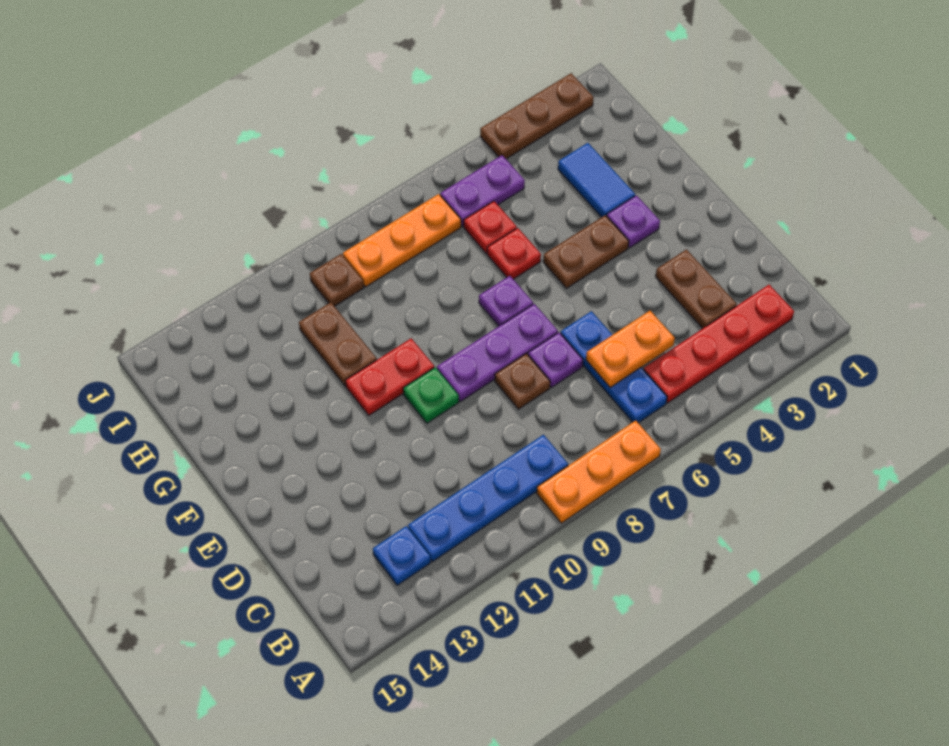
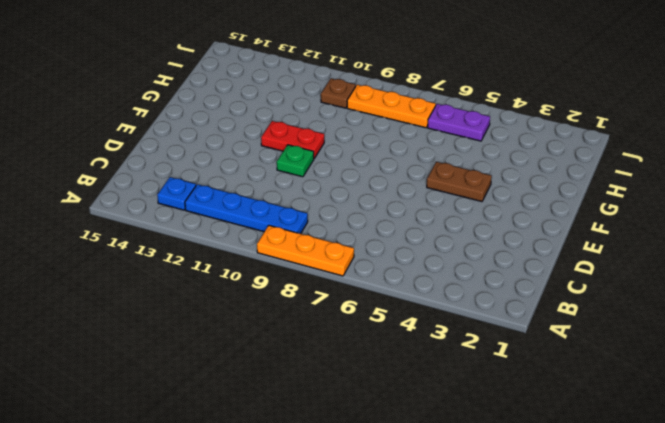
none -> red plate B2:B5 level 1
none -> blue plate B6:D6 level 1
none -> brown plate C3:D3 level 1

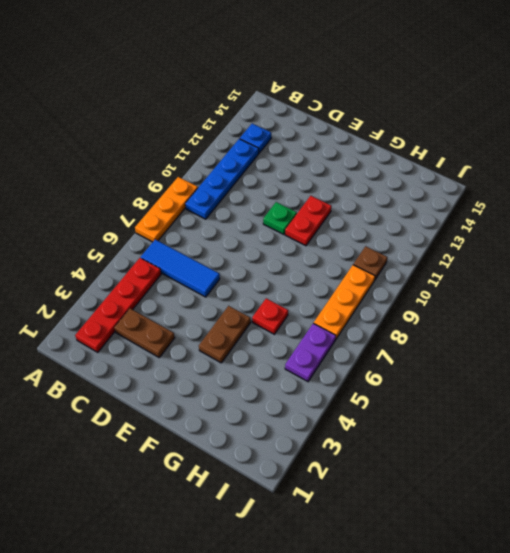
blue tile B6:D6 level 1 -> blue plate B6:D6 level 1
none -> purple plate D7 level 1
none -> brown plate D8 level 1
none -> purple plate E7:E9 level 1

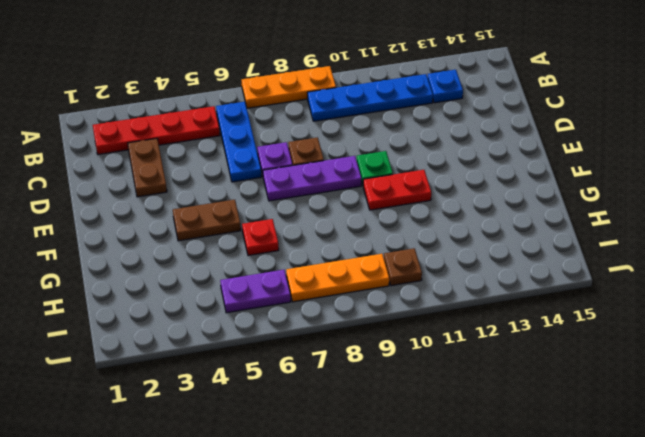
none -> purple plate F3 level 1
none -> purple plate F7 level 1
none -> blue tile G3:H3 level 1

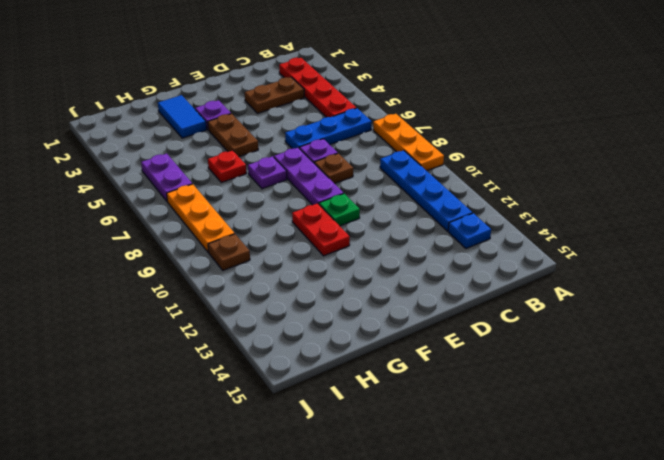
blue tile G2:G3 level 1 -> blue tile G3:H3 level 1
none -> brown plate G11:H11 level 1
none -> red plate H6 level 1
none -> brown plate J2:J4 level 1

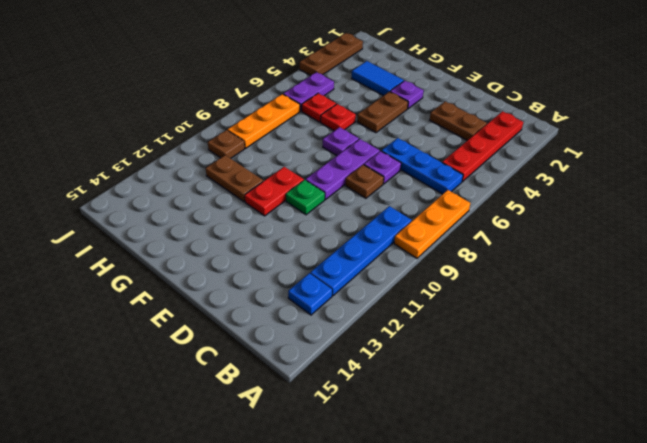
none -> orange plate C5:C6 level 2

